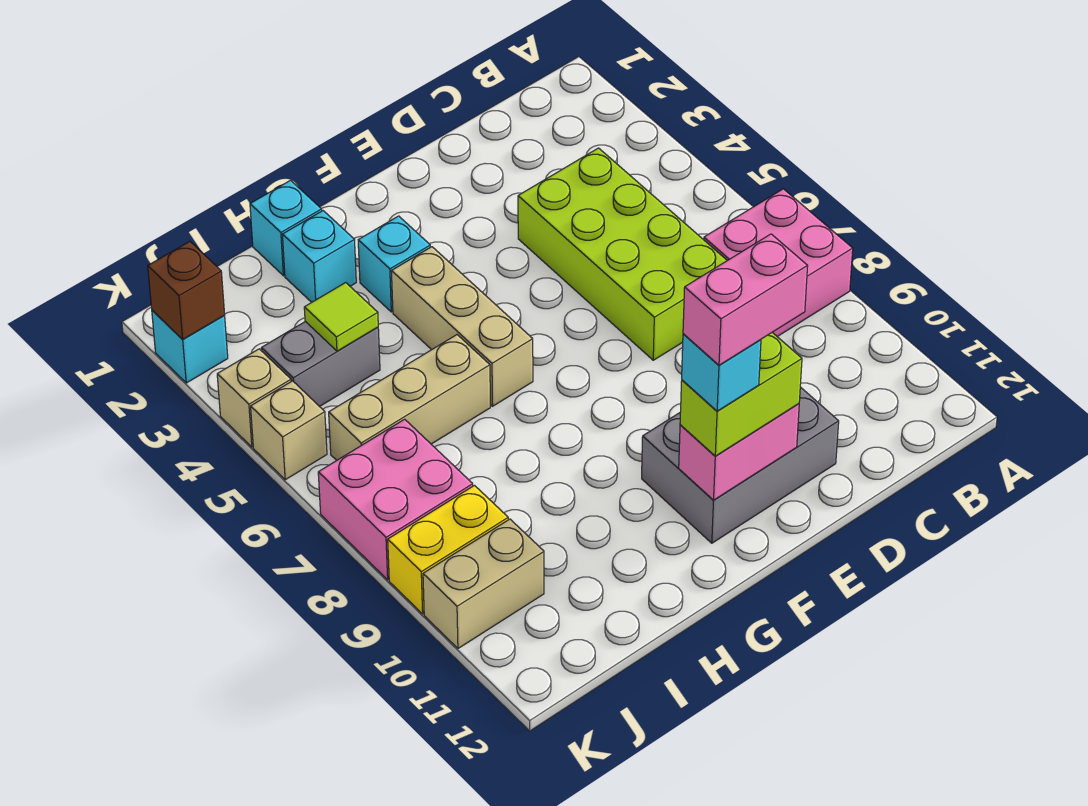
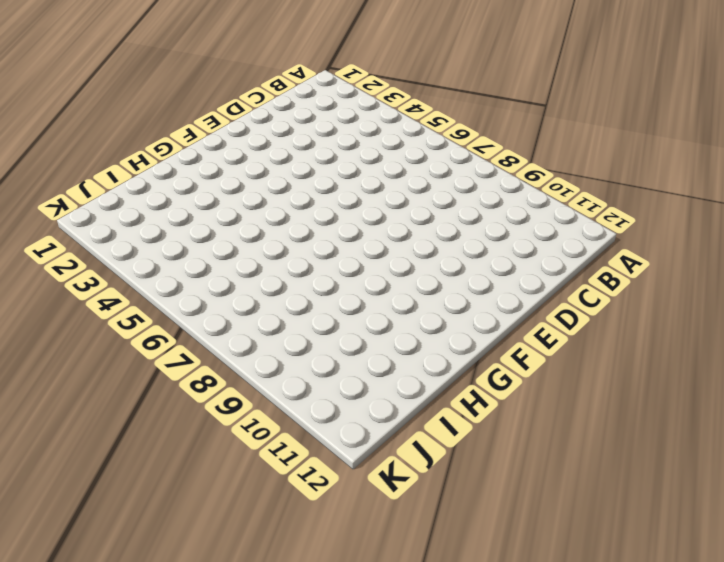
none -> pink brick A7:B8 level 1
none -> lime brick C4:D7 level 1
none -> grey brick D10:F11 level 1

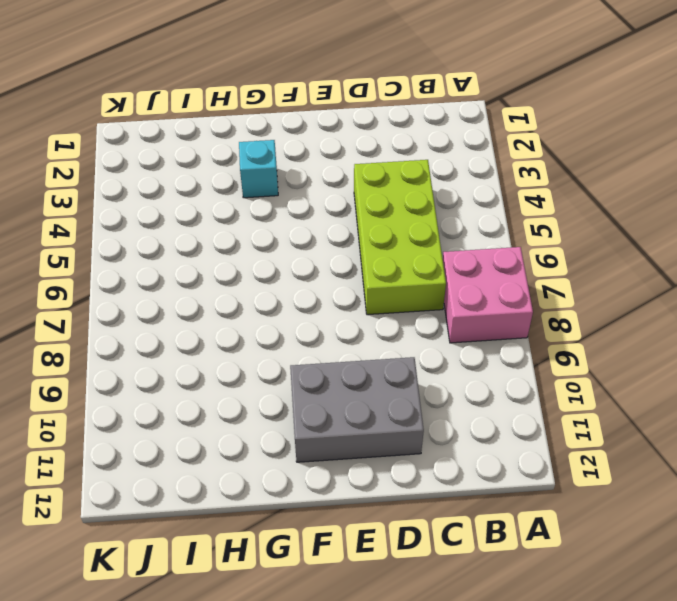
none -> tan brick G4:G6 level 1
none -> cyan brick H1 level 1
none -> cyan brick H2 level 1

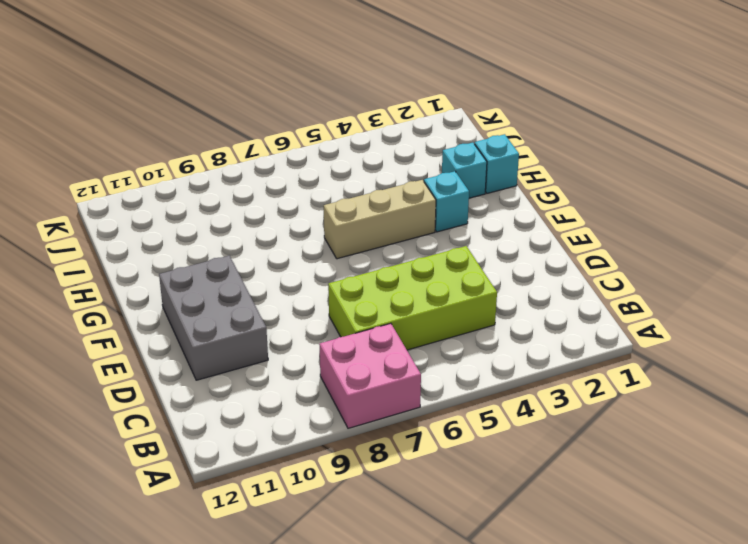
none -> tan brick H6:J6 level 1
none -> grey brick I4:J4 level 1
none -> pink brick J7:K8 level 1

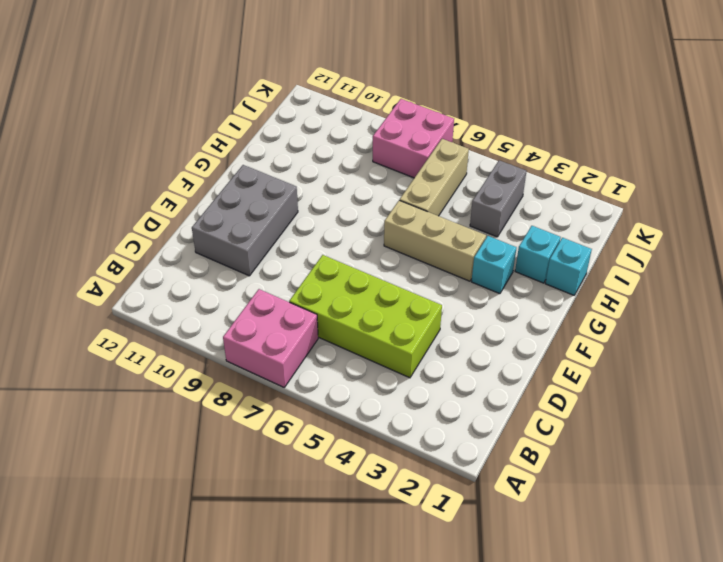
none -> yellow brick J9:K9 level 1
none -> tan brick J10:K10 level 1
none -> cyan brick K2 level 1

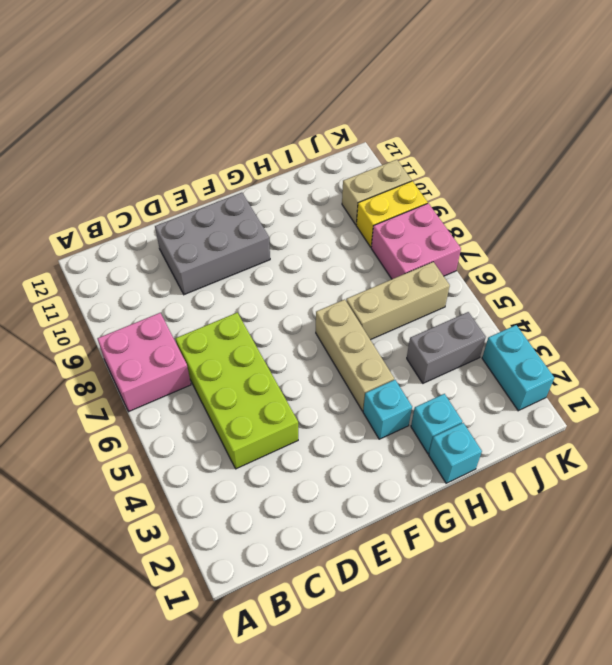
cyan brick K2:K3 level 1 -> cyan brick K2 level 1
none -> tan brick K4 level 1
none -> tan brick K5 level 1
none -> pink brick E11:F11 level 2

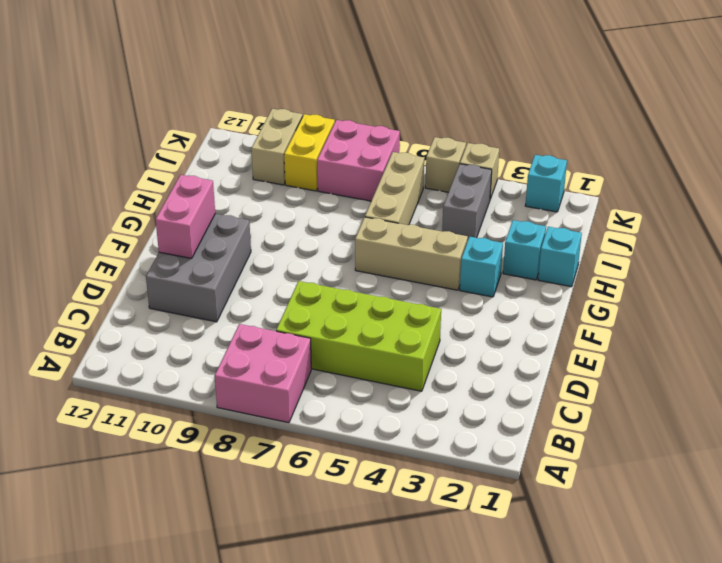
none -> lime tile I4 level 2
none -> brown brick K2 level 2
none -> lime brick E11:F11 level 3

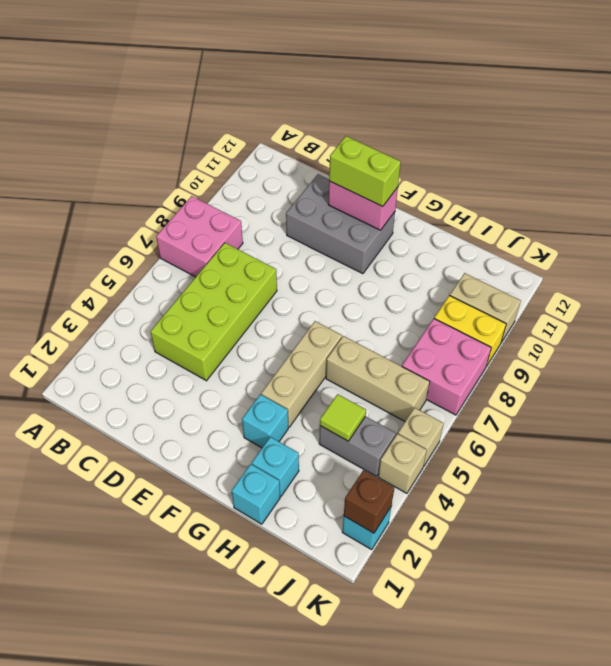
none -> cyan brick F11 level 4
none -> pink brick E11:F11 level 5

